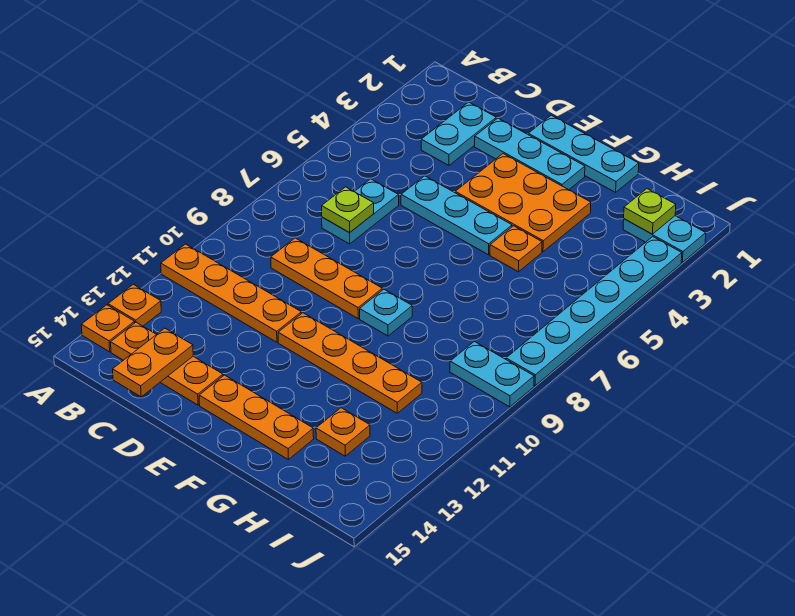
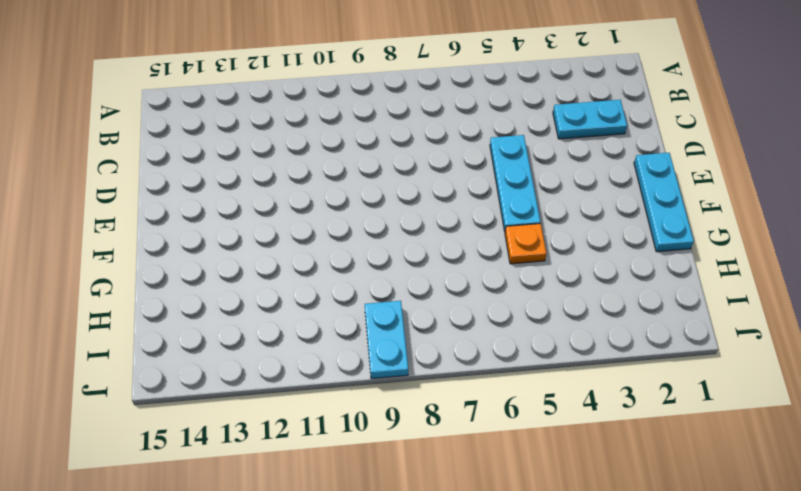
none -> orange plate A11:D11 level 1
none -> orange plate A13 level 1
none -> orange plate A14 level 1

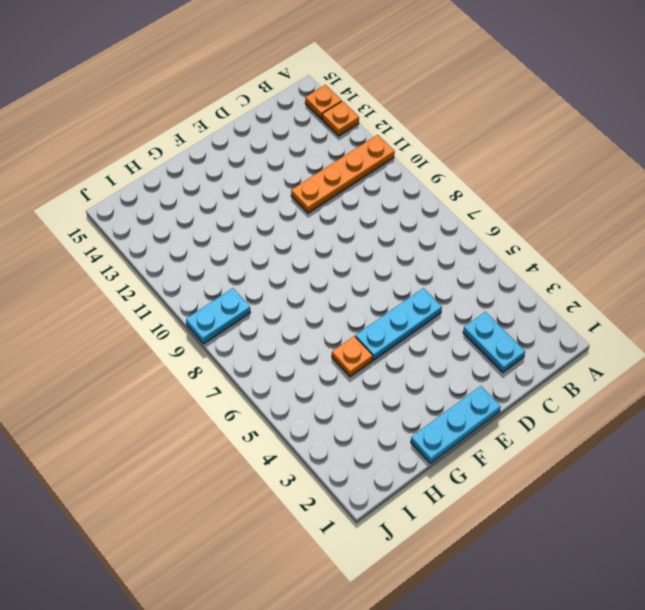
none -> orange plate B14:D14 level 1
none -> cyan plate C6:C7 level 1
none -> orange plate C9:E9 level 1

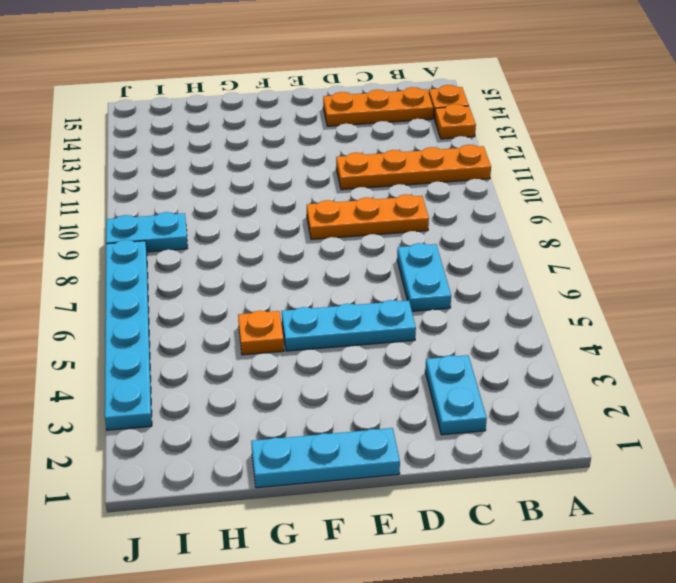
none -> cyan plate D2:F2 level 1
none -> orange plate E3:G4 level 1
none -> orange plate E11:H11 level 1

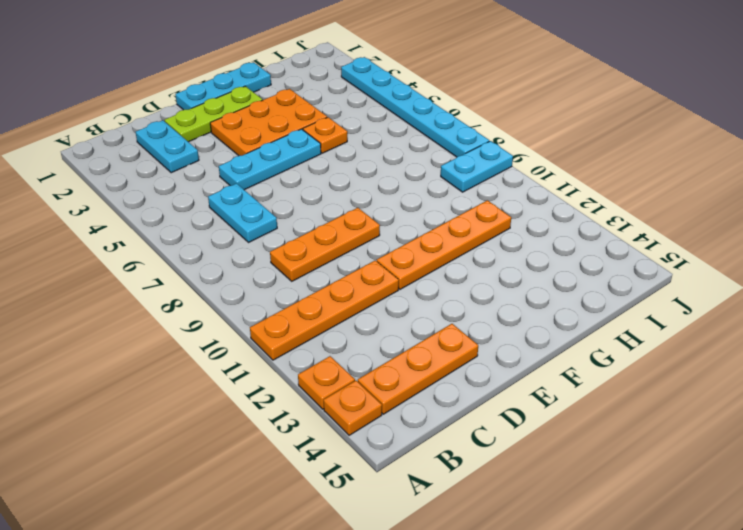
lime plate D2:F2 level 1 -> cyan plate D2:F2 level 1
none -> orange plate E14:G14 level 1
none -> cyan plate F9 level 1
none -> orange plate H13 level 1

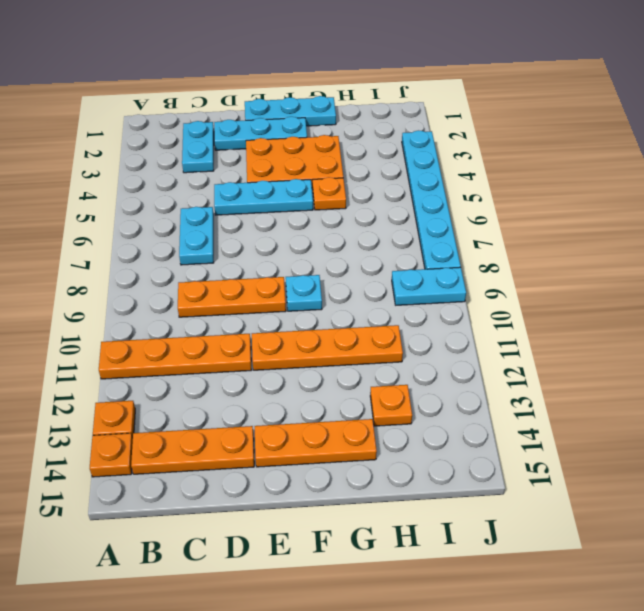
none -> cyan plate I2:J2 level 1
none -> lime plate C7 level 2
none -> orange plate C14:C15 level 2

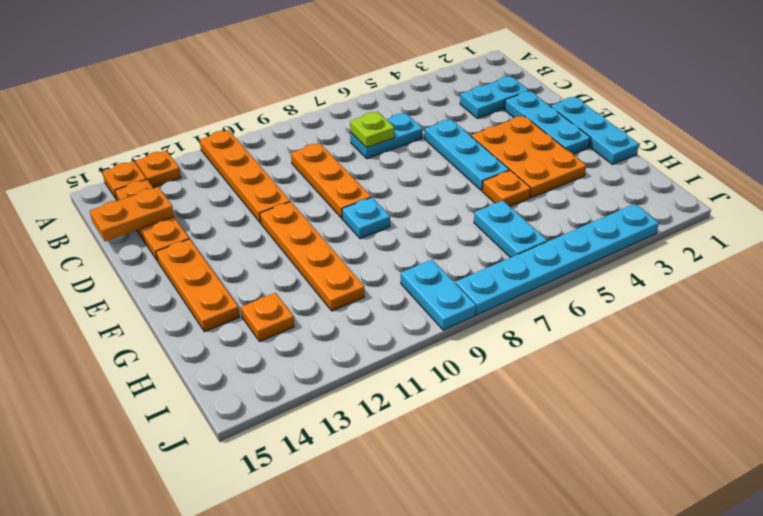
cyan plate H6:I6 level 1 -> cyan plate I2:J2 level 1
none -> lime plate I2 level 2

